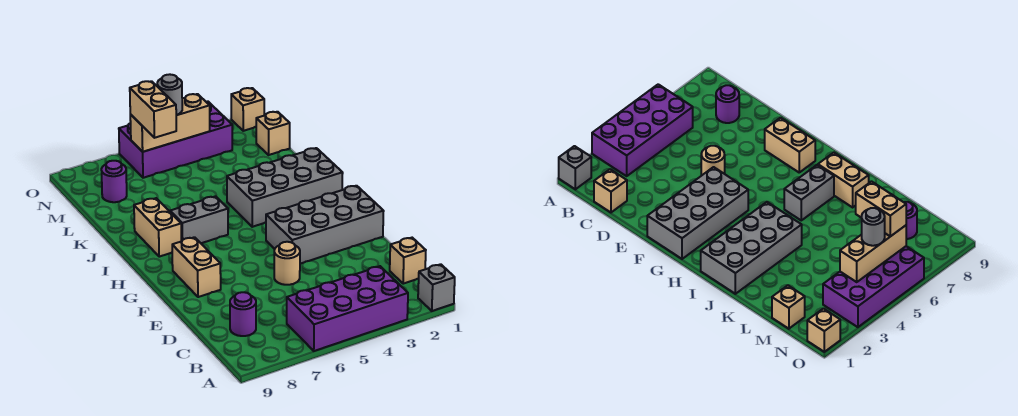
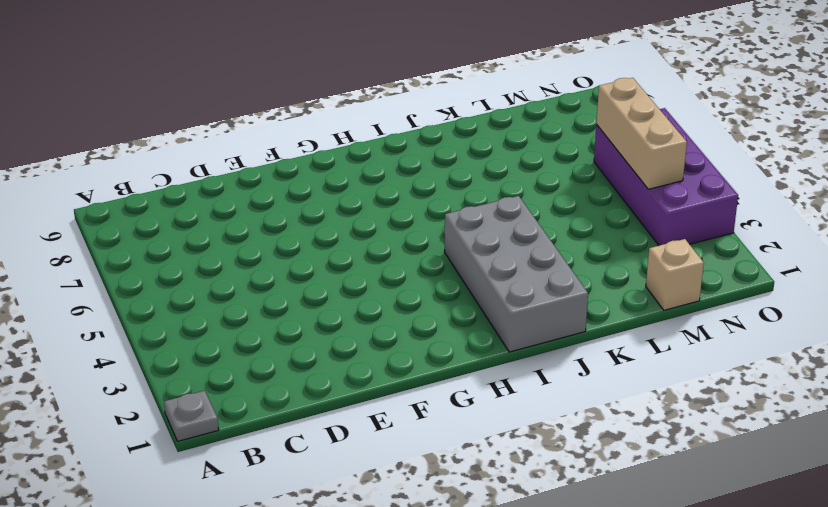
grey plate A1 level 1 -> grey brick A1 level 1
none -> purple brick A3:B6 level 1
none -> tan brick C1 level 1
none -> purple round brick C8 level 1

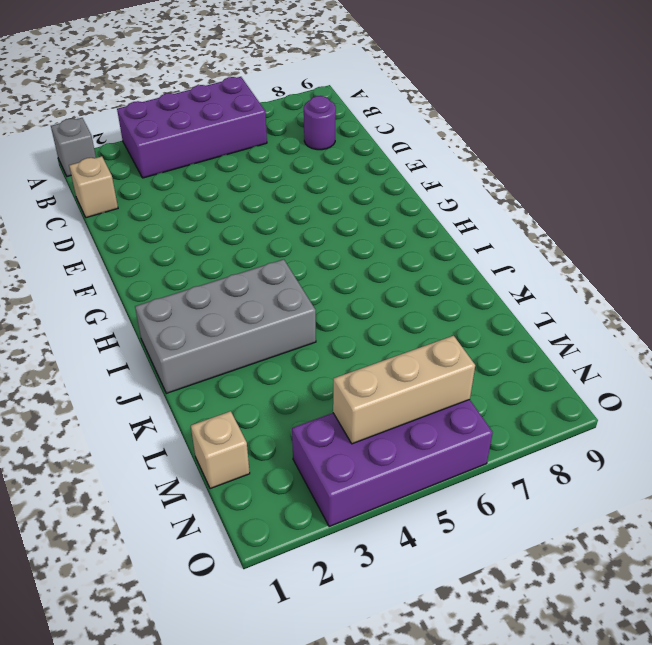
none -> tan round brick E5 level 1
none -> grey brick F1:G4 level 1
none -> tan brick F8:G8 level 1

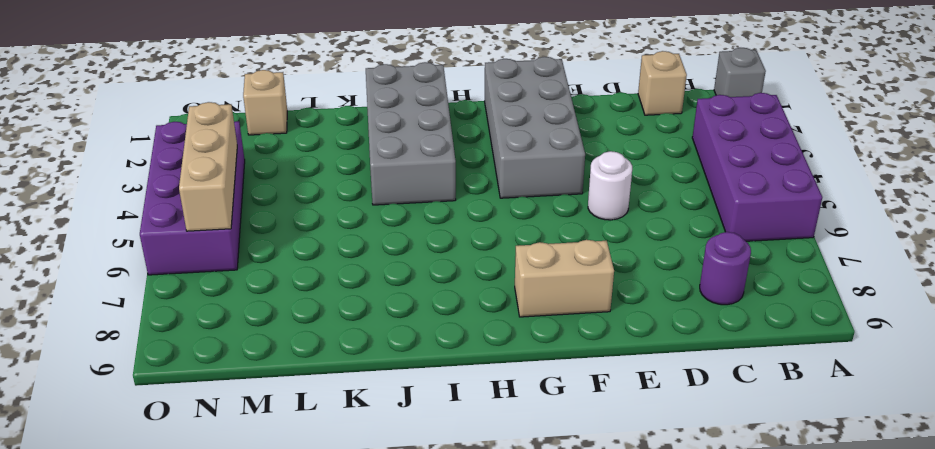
white round brick E5 level 1 -> tan round brick E5 level 1
none -> grey brick I6:I7 level 1
none -> tan brick I8:J8 level 1
none -> purple round brick M8 level 1

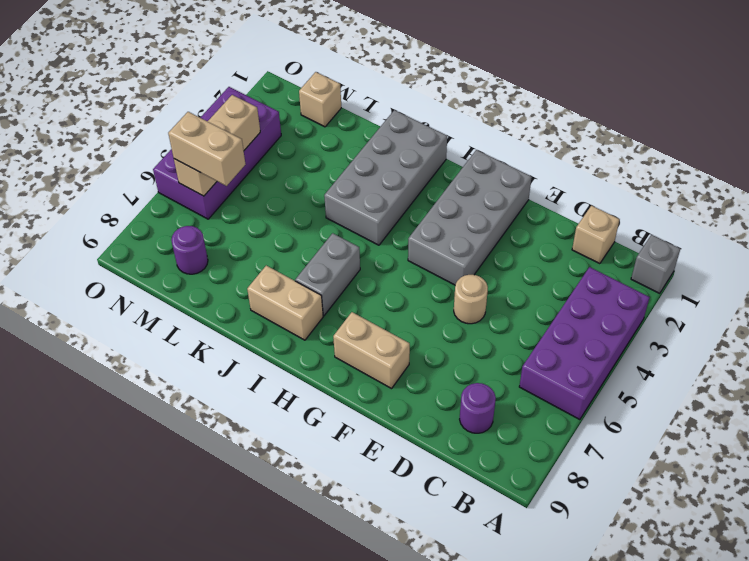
none -> tan brick O1 level 1
none -> grey round brick N5 level 3

